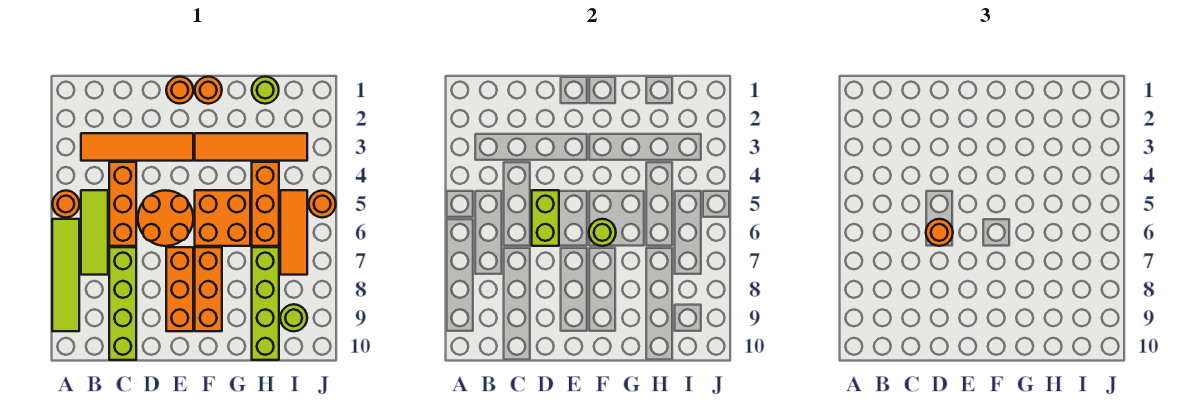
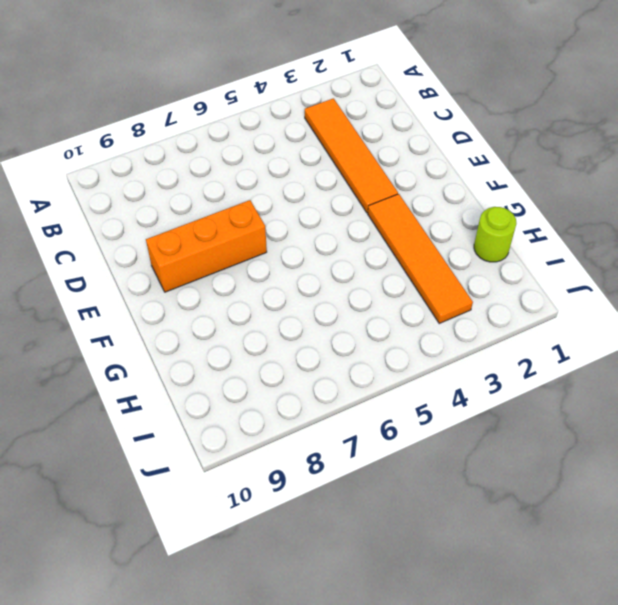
none -> orange round brick A5 level 1
none -> lime tile A6:A9 level 1
none -> lime tile B5:B7 level 1

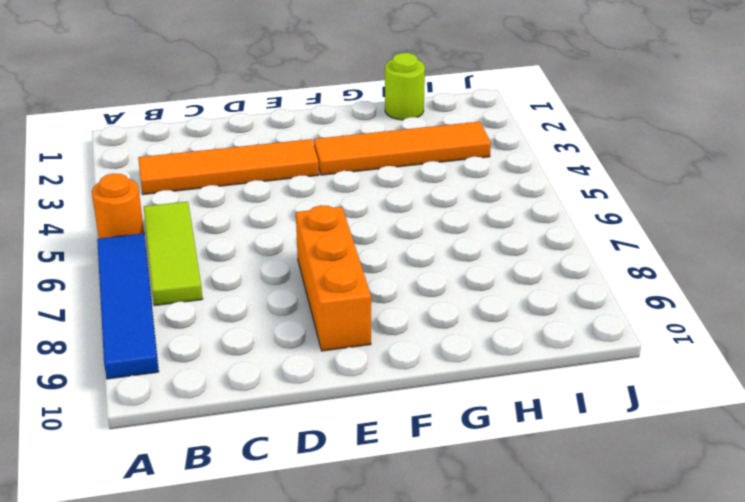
blue tile A6:A9 level 1 -> lime tile A6:A9 level 1
none -> orange brick C4:C6 level 1
none -> lime brick C7:C10 level 1
none -> orange round brick D5:E6 level 1

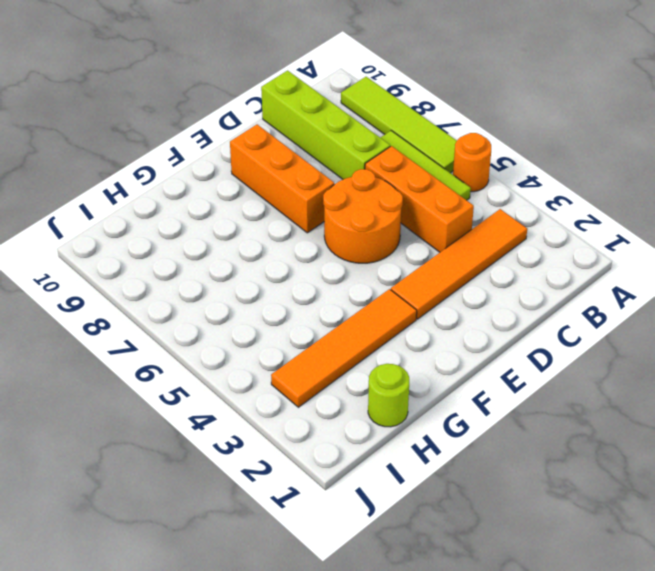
none -> orange round brick E1 level 1
none -> orange round brick F1 level 1
none -> orange brick F5:G6 level 1

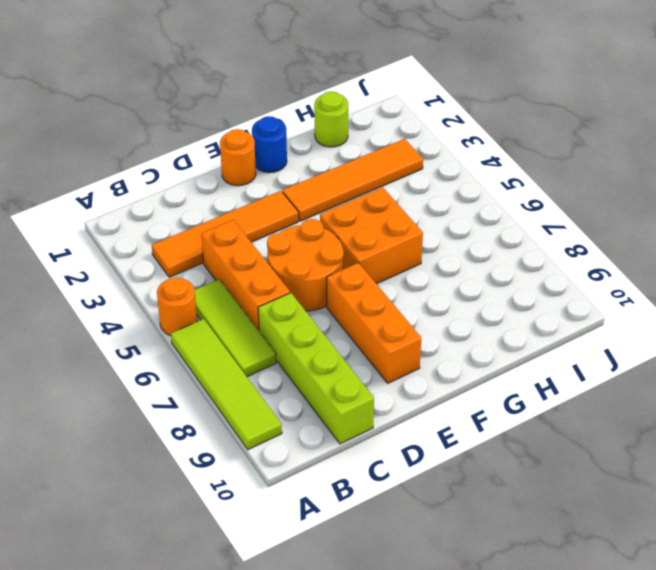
blue round brick F1 level 1 -> orange round brick F1 level 1
none -> orange brick F7:F9 level 1
none -> orange brick H4:H6 level 1
none -> lime brick H7:H10 level 1

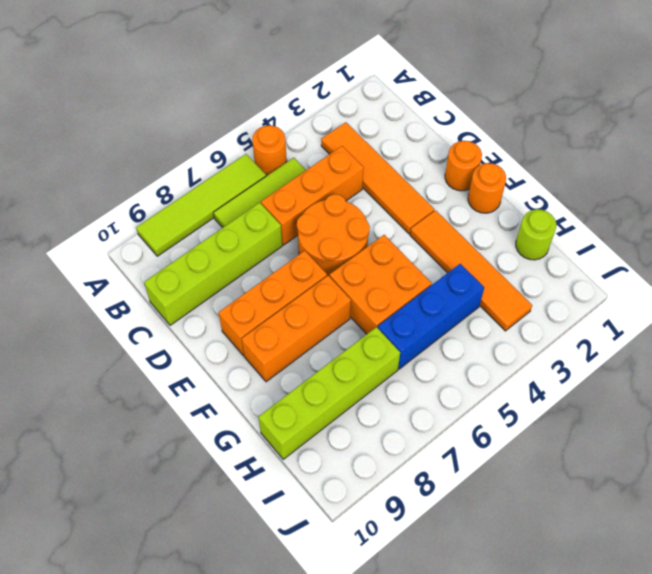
blue brick H4:H6 level 1 -> orange brick H4:H6 level 1
none -> orange tile I5:I7 level 1
none -> lime round brick I9 level 1
none -> orange round brick J5 level 1

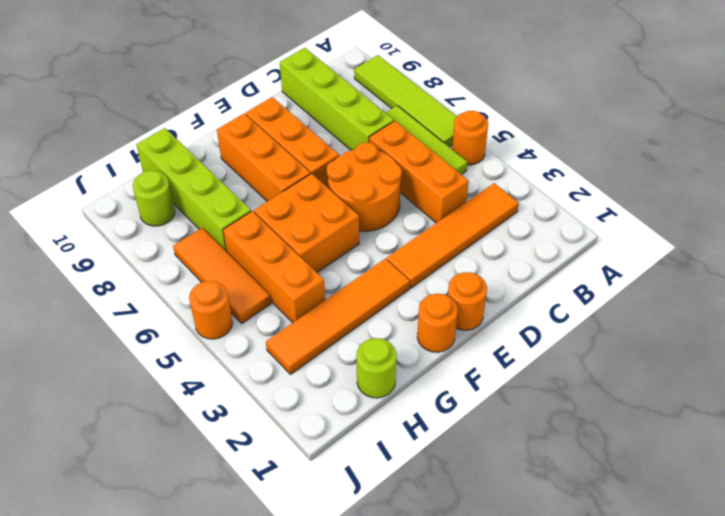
none -> lime brick D5:D6 level 2
none -> lime round brick F6 level 2
none -> orange round brick D6 level 3

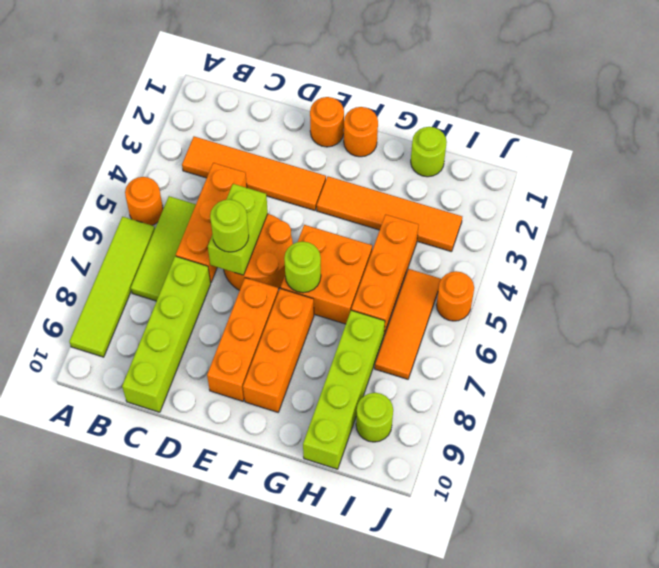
lime round brick D6 level 3 -> orange round brick D6 level 3

